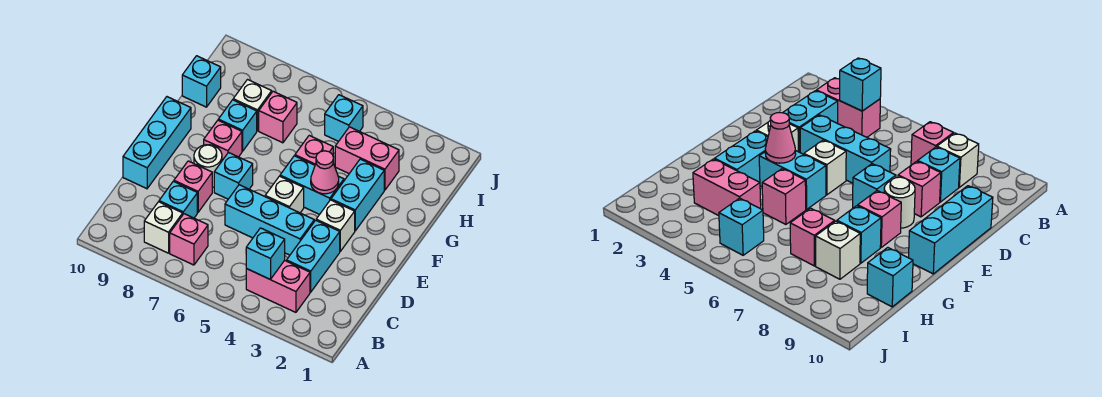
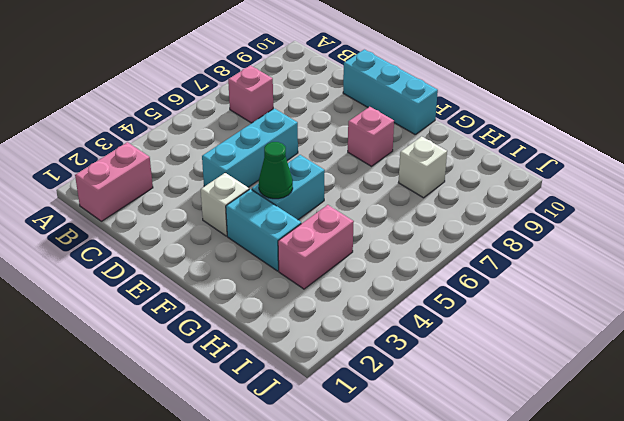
pink brick B1:B2 level 1 -> pink brick B3:B4 level 1
green cone F4 level 2 -> pink cone F4 level 2
none -> white brick B8 level 1
none -> cyan brick C3:D3 level 1
none -> cyan brick C8 level 1

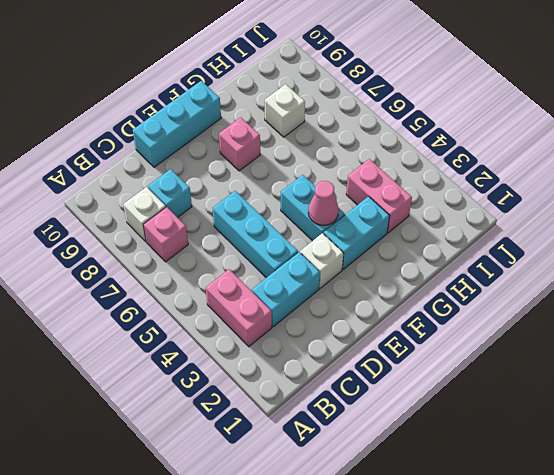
none -> pink brick D8 level 1
none -> white brick E5 level 1
none -> cyan brick E7 level 1

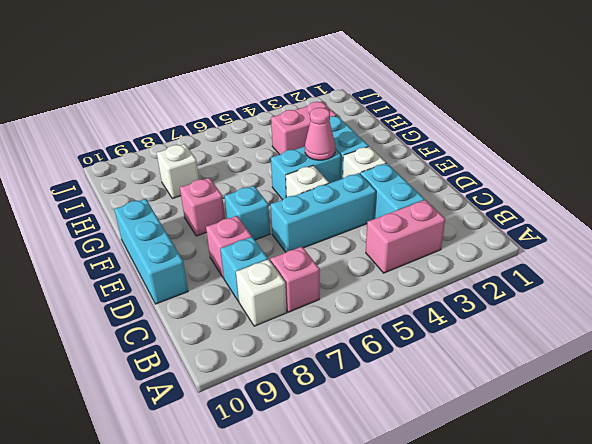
none -> white round brick E8 level 1
none -> pink brick G5 level 1
none -> cyan brick G8 level 1

